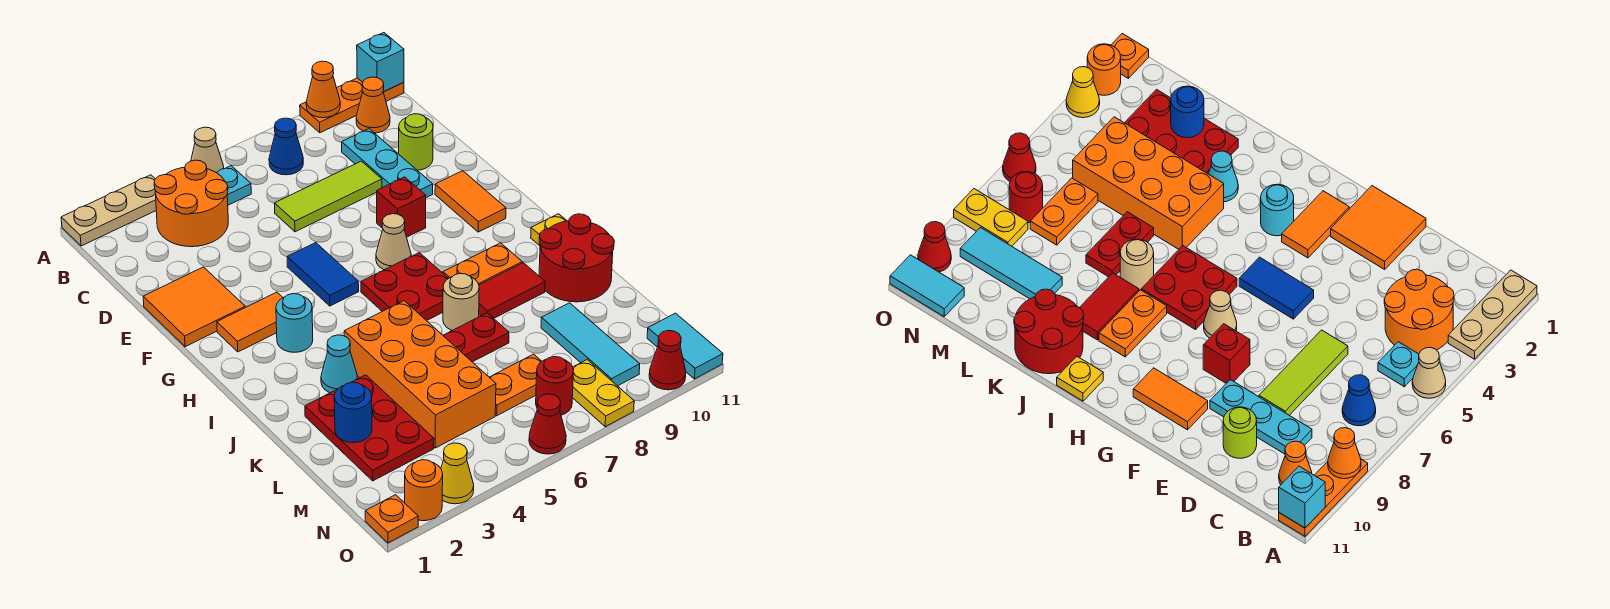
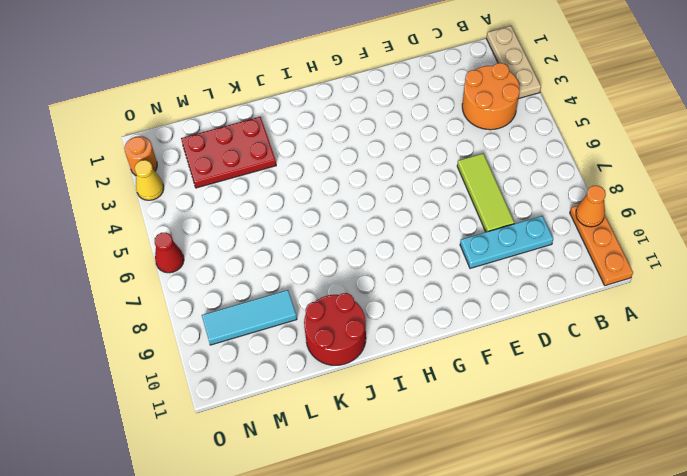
none -> tan cone A5 level 1
none -> cyan plate B5 level 1
none -> blue cone B7 level 1
none -> orange cone B10 level 1

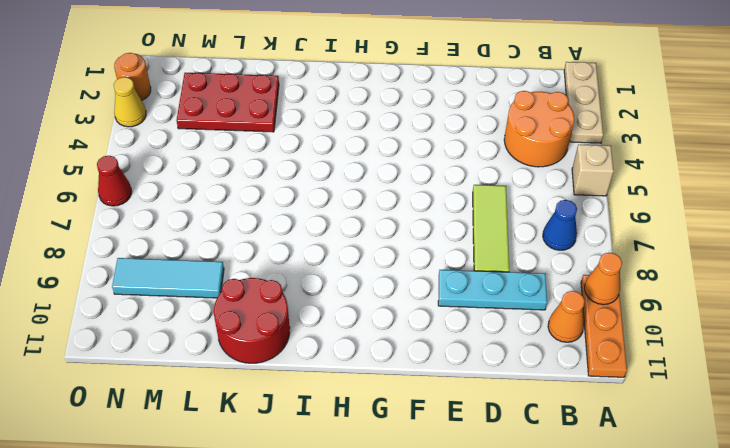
tan brick A5 level 1 -> tan cone A5 level 1
none -> cyan plate B5 level 1
none -> lime round brick D10 level 1
none -> orange tile E1:F2 level 1
none -> blue tile F5:G5 level 1

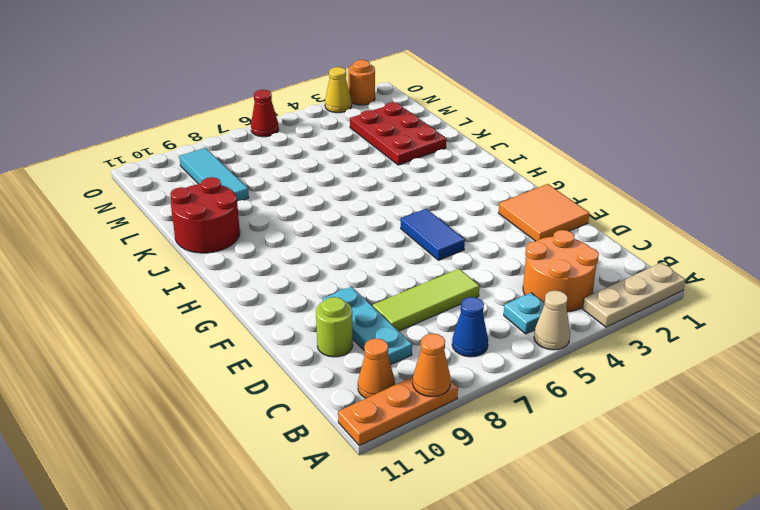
none -> red brick F8 level 1
none -> orange tile F10:G10 level 1
none -> orange tile G2:G3 level 1
none -> tan cone G7 level 1

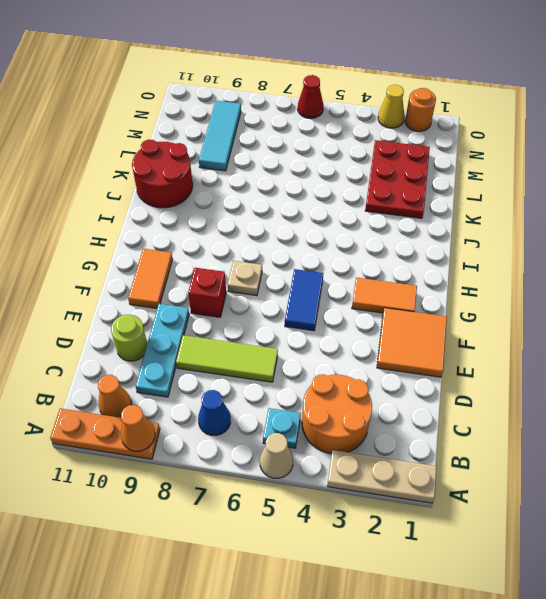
tan plate G7 level 1 -> tan cone G7 level 1
none -> cyan round brick H3 level 1
none -> red plate H6:I7 level 1
none -> orange plate I8:I9 level 1
none -> yellow plate I11 level 1

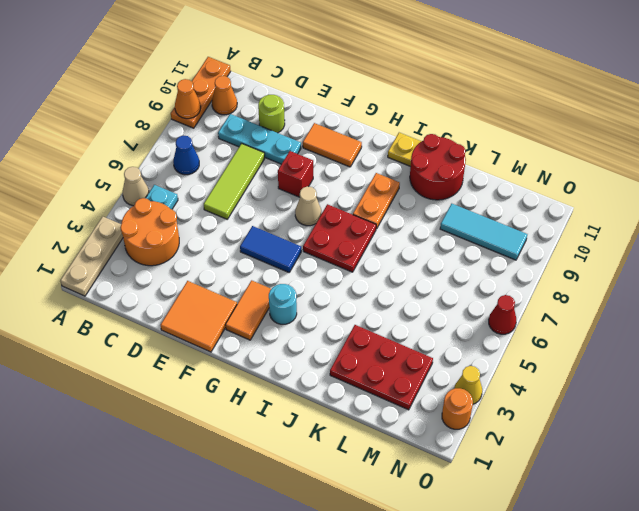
none -> cyan cone J3 level 1
none -> orange brick J4:M5 level 1
none -> tan round brick J7 level 1
none -> red tile J8:J9 level 1

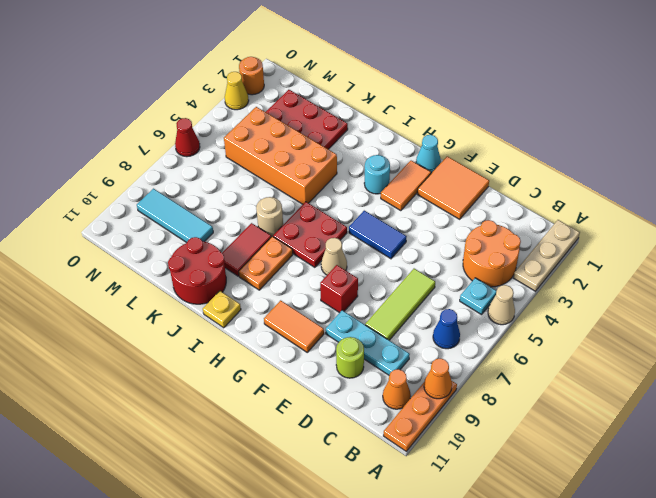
cyan cone G1 level 1 -> cyan cone J3 level 1
none -> red plate K6:K7 level 1
none -> orange plate M6:M7 level 1
none -> red round brick N7 level 1
none -> yellow plate N8:O8 level 1

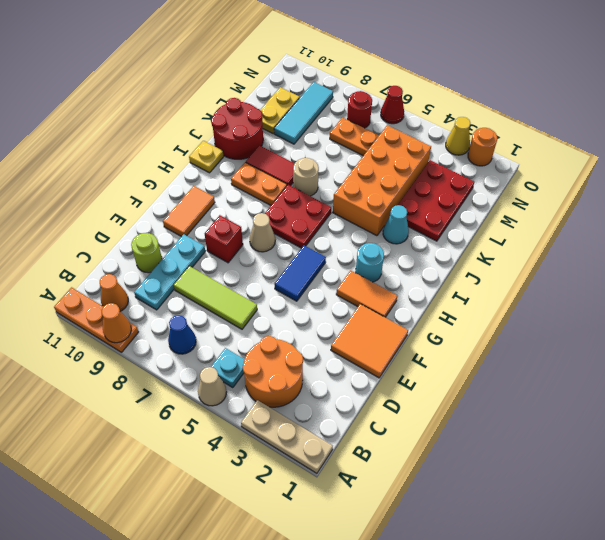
yellow plate L10:M10 level 1 -> yellow plate N8:O8 level 1
none -> red plate K6:K7 level 1
none -> cyan tile N11:O11 level 1
none -> orange plate O1 level 1
none -> red cone O10 level 1

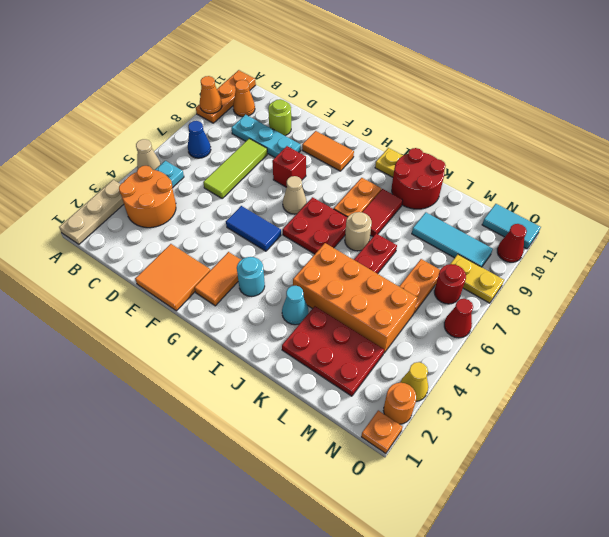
none -> cyan brick A11 level 2
none -> blue round brick L2 level 2

